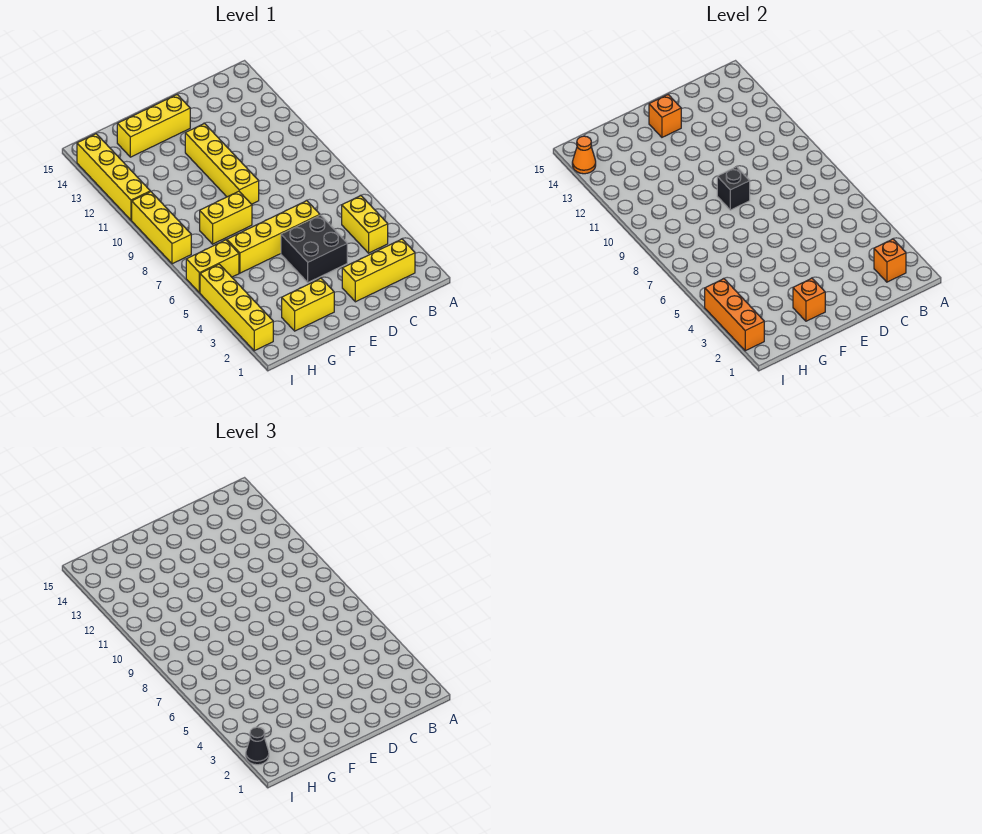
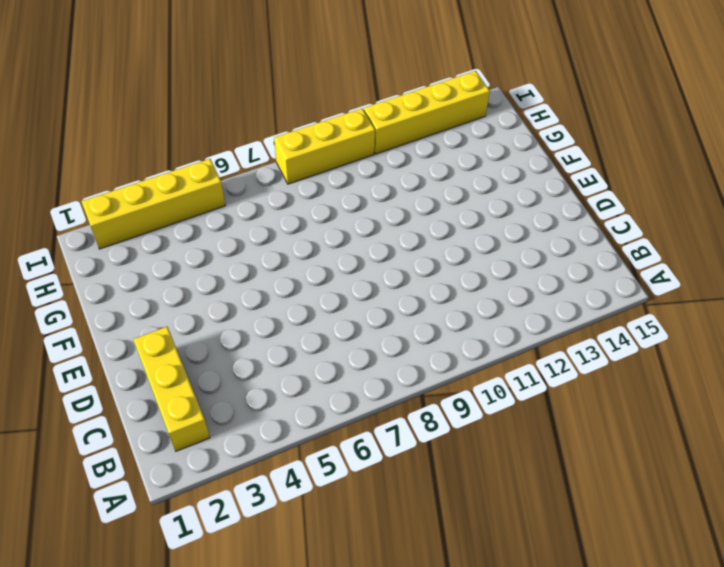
none -> yellow brick B4:B5 level 1
none -> black brick D4:E5 level 1
none -> yellow brick D6:G6 level 1

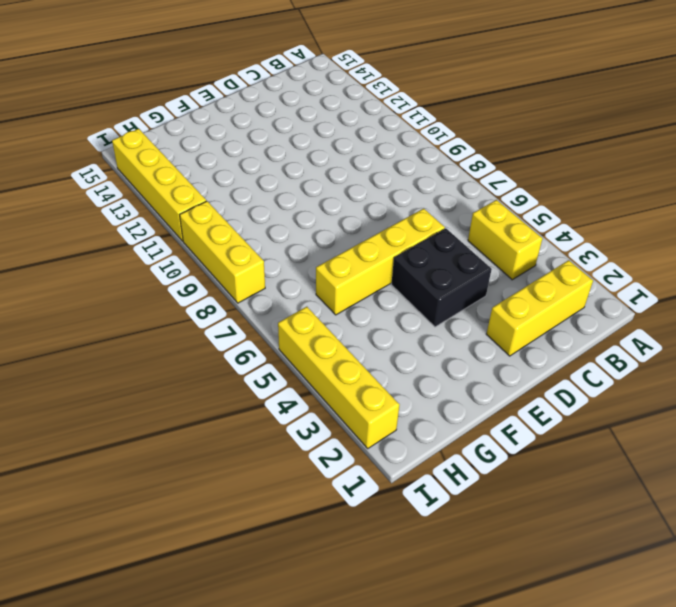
none -> yellow brick E9:E12 level 1
none -> yellow brick E14:G14 level 1
none -> yellow brick F2:G2 level 1

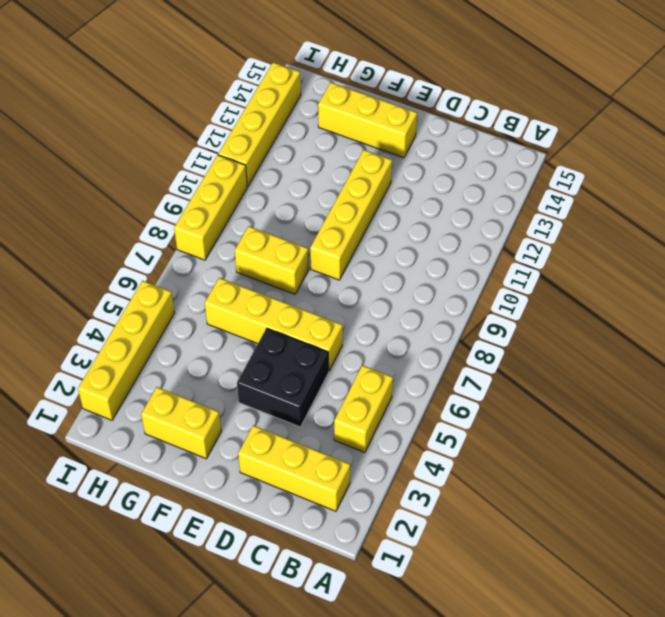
none -> yellow brick H6:I6 level 1
none -> orange brick B2 level 2
none -> black brick E9 level 2

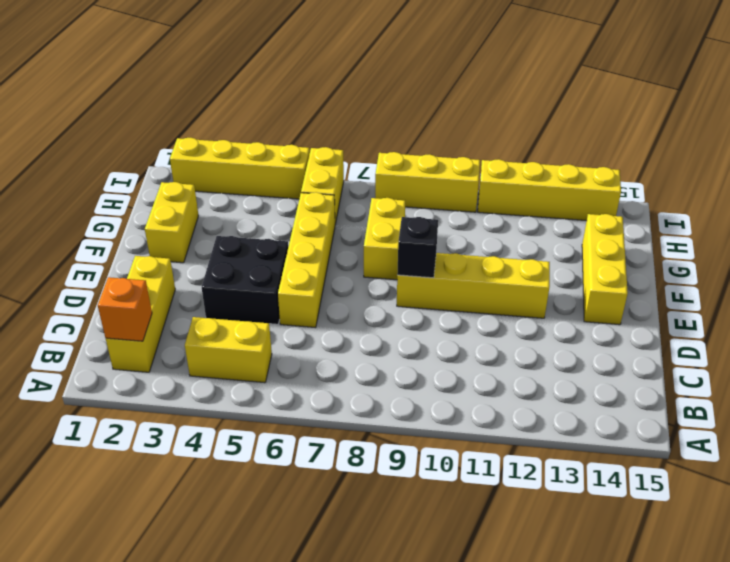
none -> orange brick E14 level 2
none -> orange brick F2 level 2
none -> orange brick I2:I4 level 2

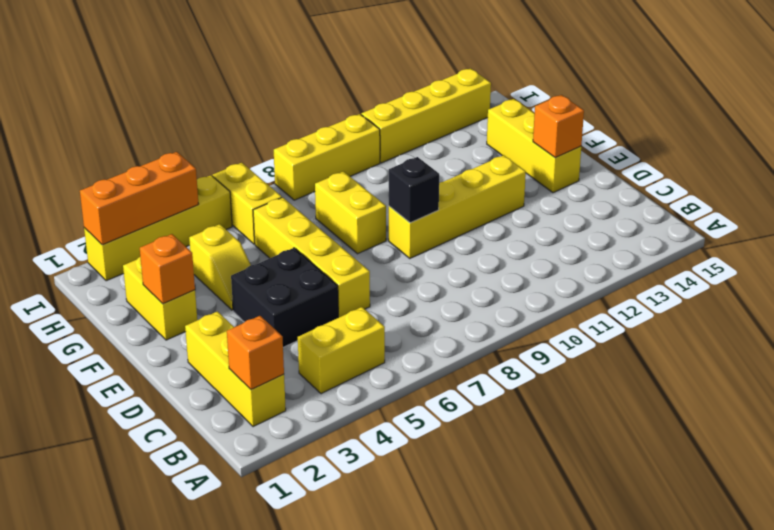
yellow slope F4:G4 level 1 top G -> none
none -> orange cone I14 level 2
none -> black cone I2 level 3

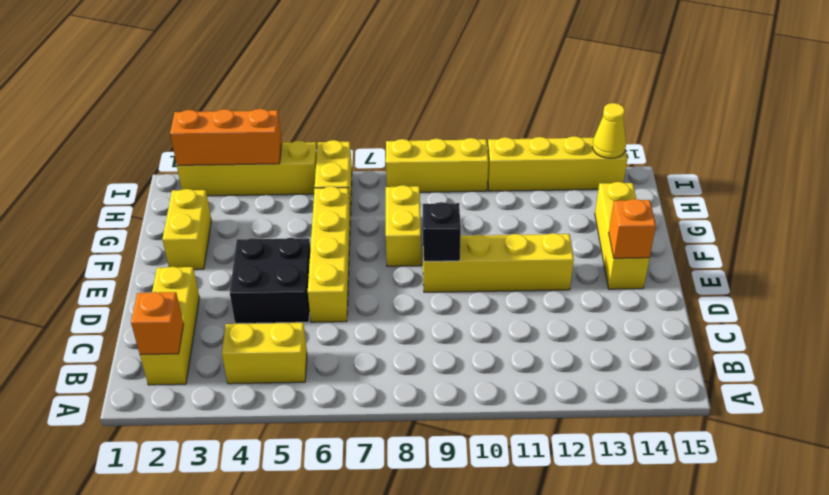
yellow cone I14 level 2 -> orange cone I14 level 2
none -> orange brick F2 level 2
none -> black cone I2 level 3

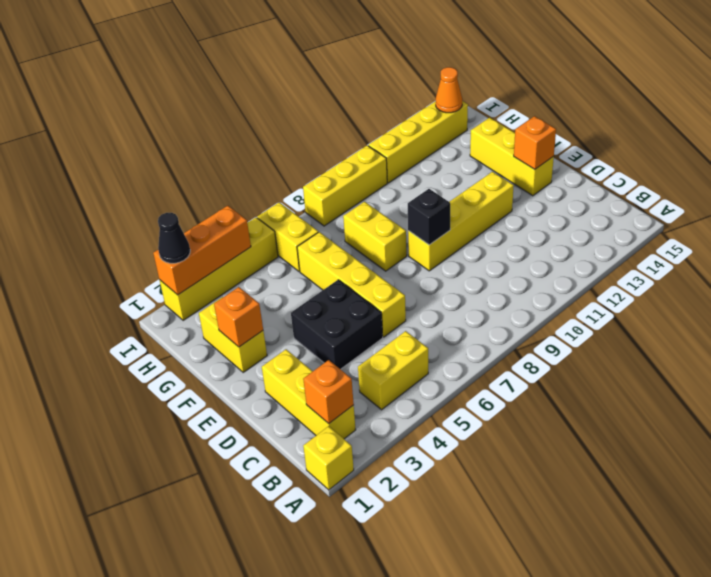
yellow brick A1 level 1 -> none

